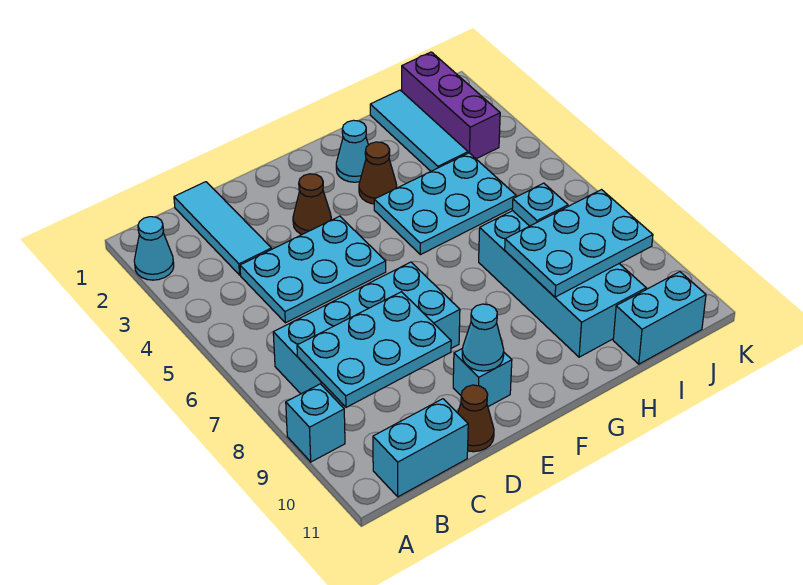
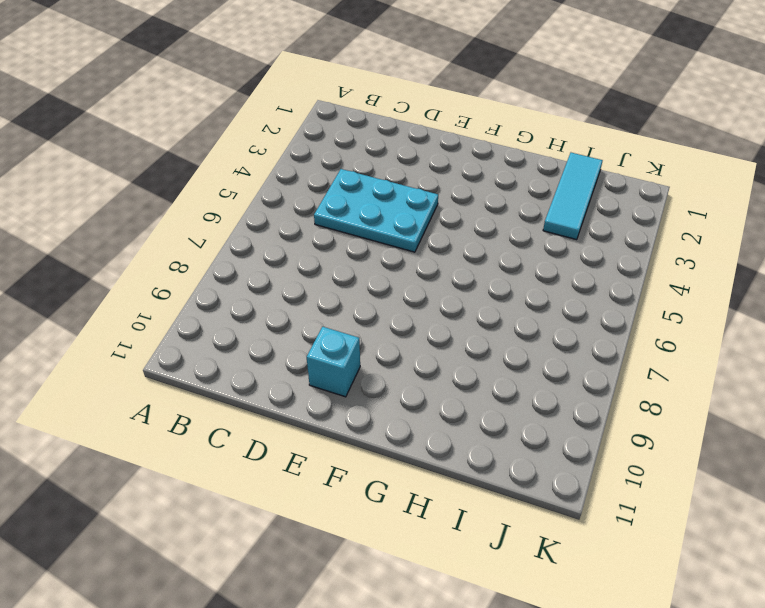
none -> cyan cone A2 level 1
none -> cyan brick A9 level 1
none -> cyan brick B7:E8 level 1

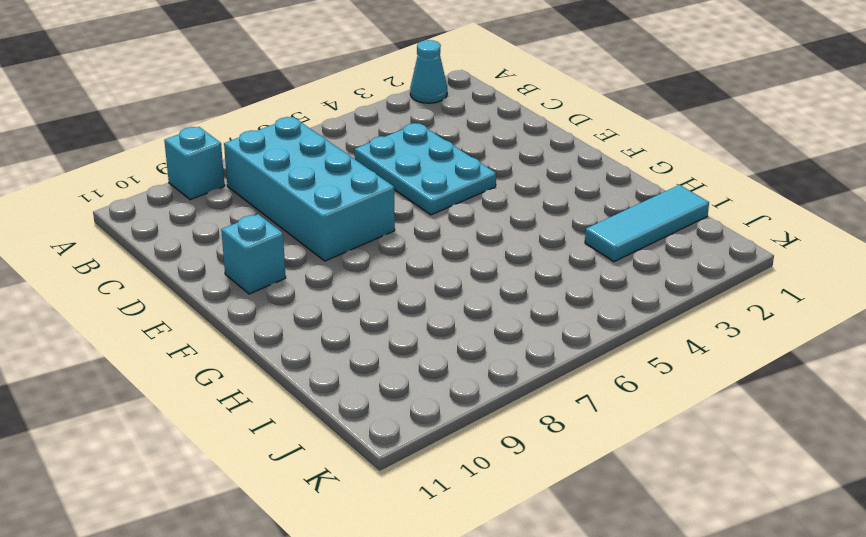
none -> cyan brick B11:C11 level 1
none -> cyan tile C1:C3 level 1
none -> brown cone D11 level 1

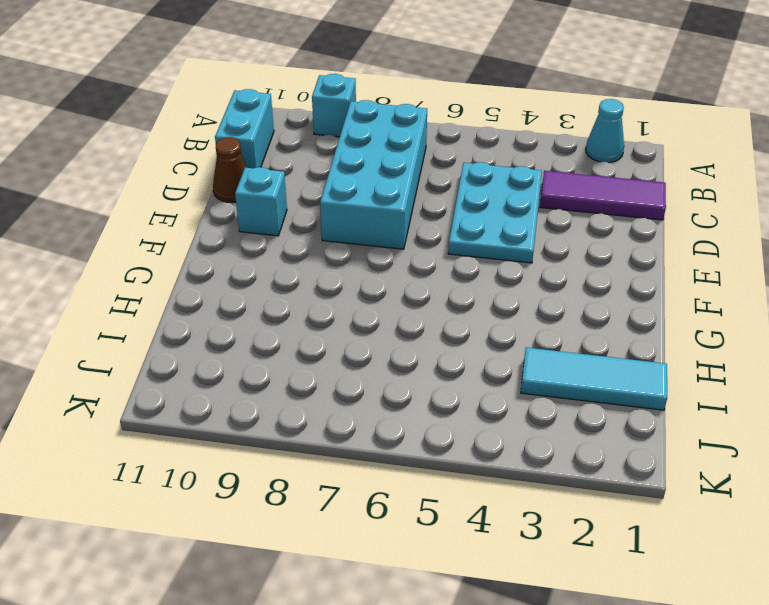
purple tile C1:C3 level 1 -> cyan tile C1:C3 level 1
none -> brown cone E3 level 1
none -> cyan cone G2 level 1
none -> brown cone G3 level 1

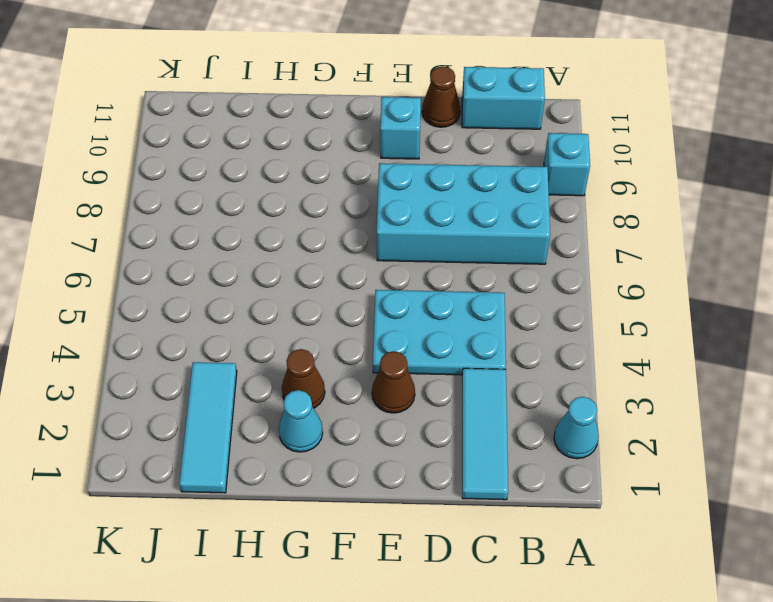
none -> cyan plate G4:I5 level 1
none -> cyan brick H7:I10 level 1
none -> cyan brick I11:J11 level 1

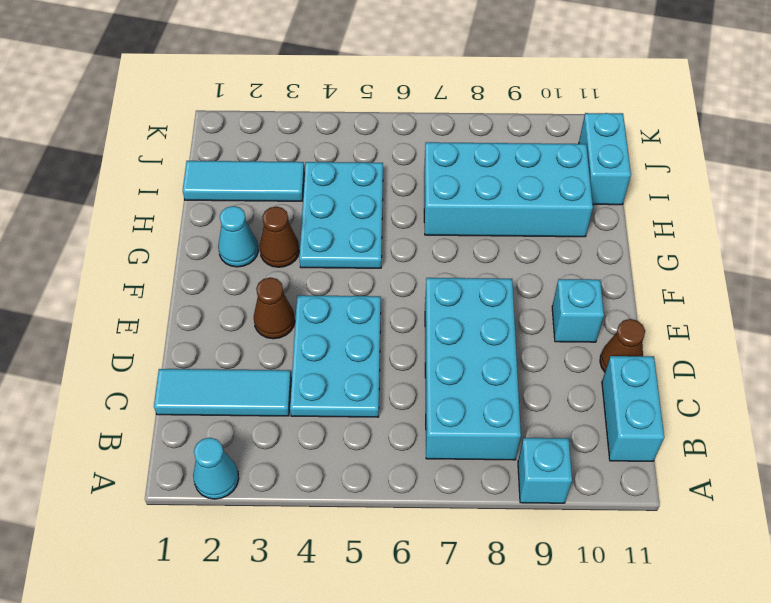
none -> purple brick J1:J3 level 1
none -> cyan plate B8:D9 level 2
none -> cyan cone E10 level 2

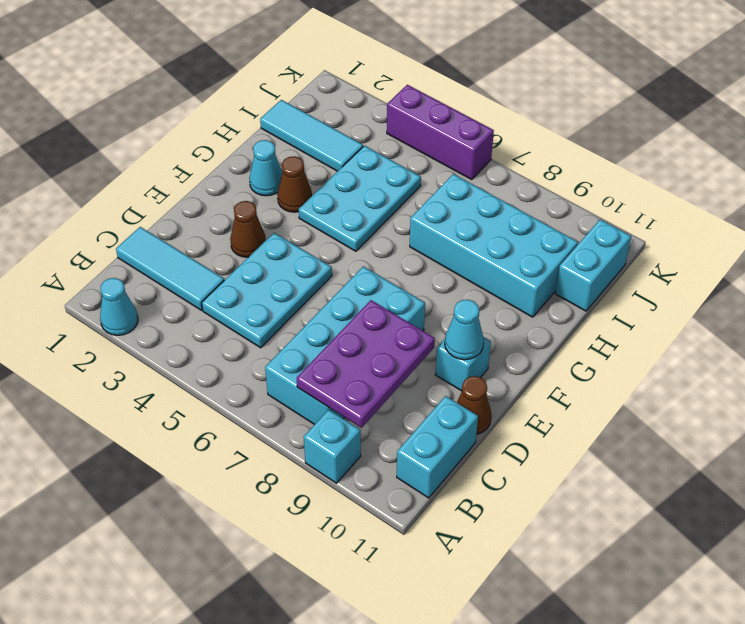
purple plate B8:D9 level 2 -> cyan plate B8:D9 level 2
purple brick K4:K6 level 1 -> purple brick J1:J3 level 1
none -> cyan plate H8:J9 level 2
none -> cyan plate I7 level 2

